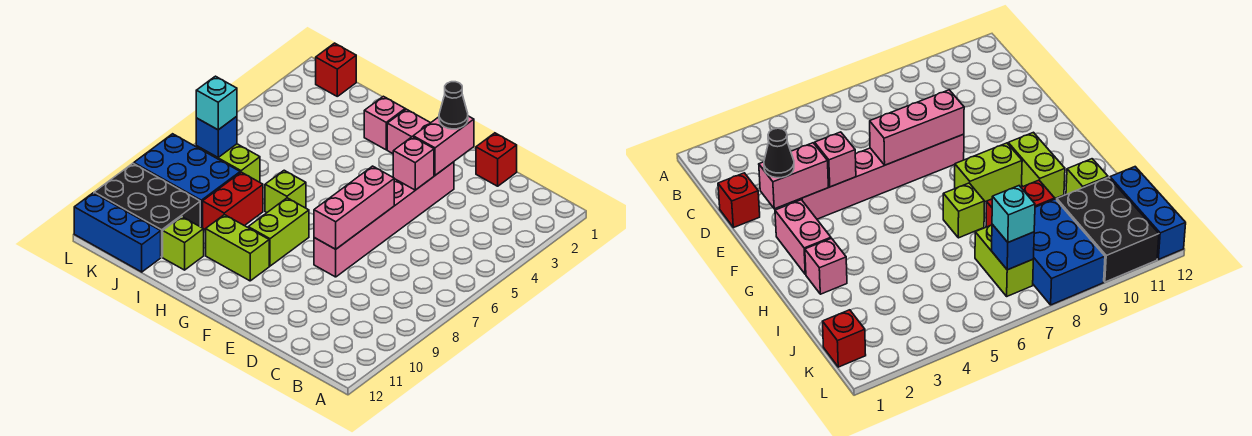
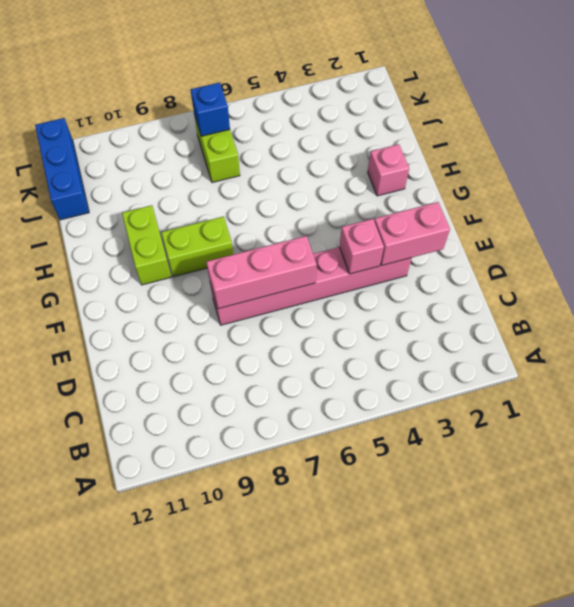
none -> red brick D1 level 1
none -> pink brick F2:G2 level 1
none -> lime brick H7 level 1

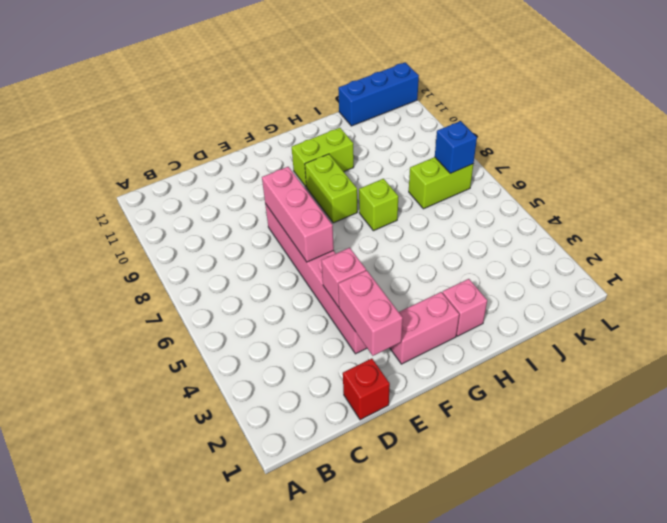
none -> red brick I8:I9 level 1
none -> lime brick I11 level 1
none -> blue brick J8:L9 level 1

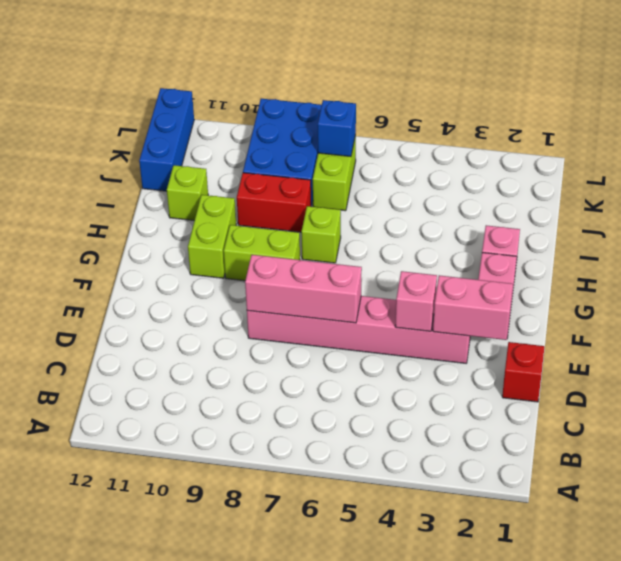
none -> black brick J10:L11 level 1
none -> red brick K1 level 1
none -> black cone E2 level 3

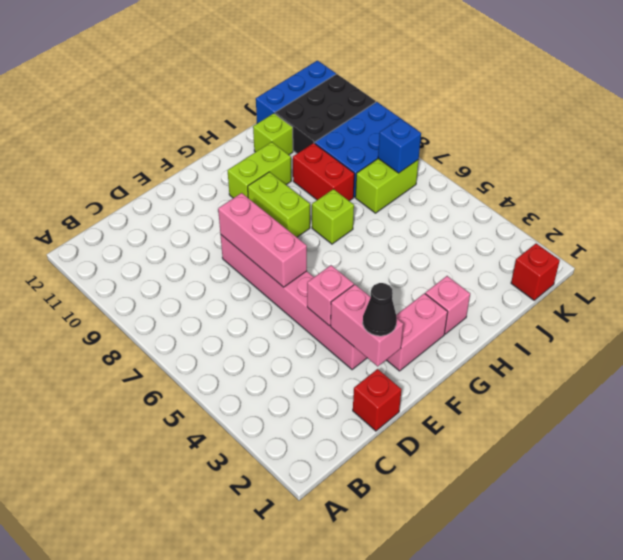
none -> cyan brick K7 level 3

